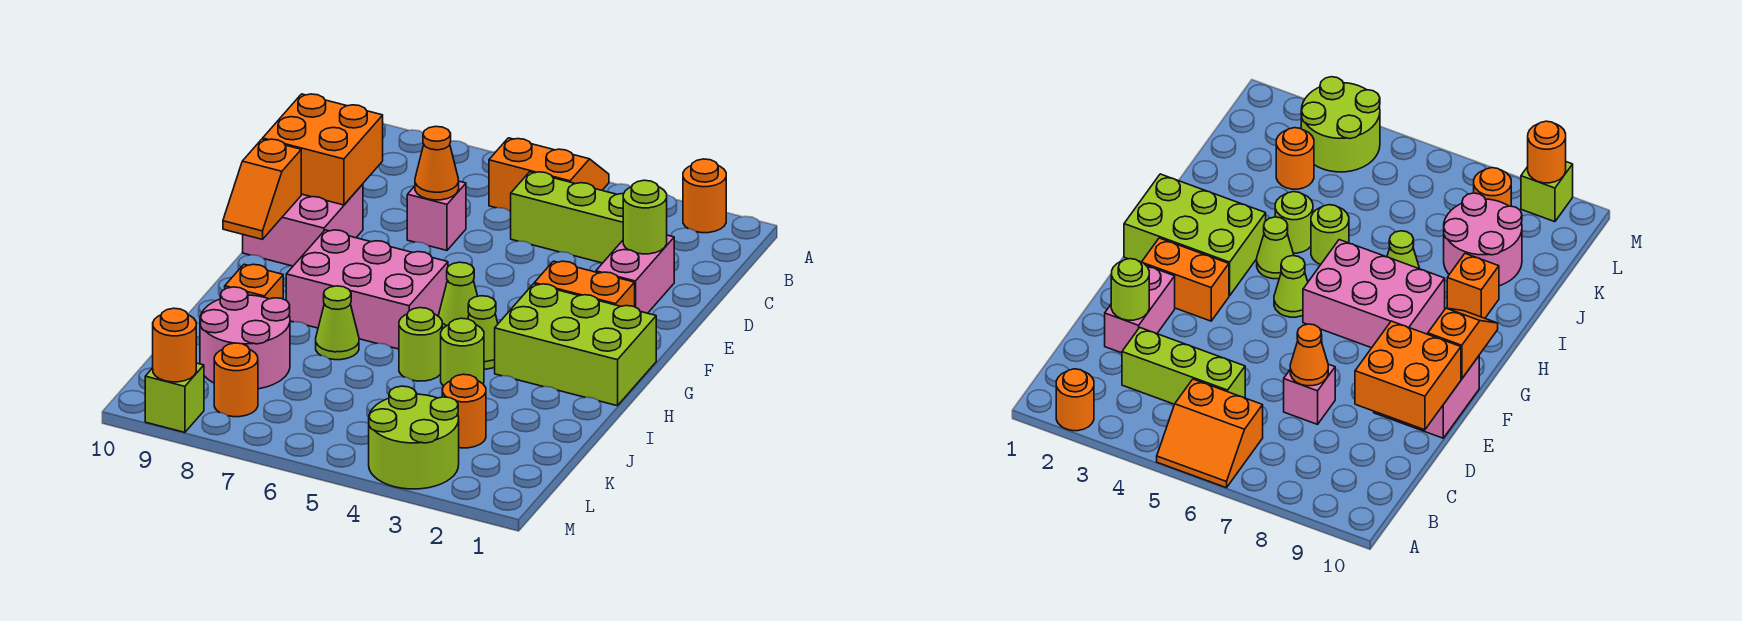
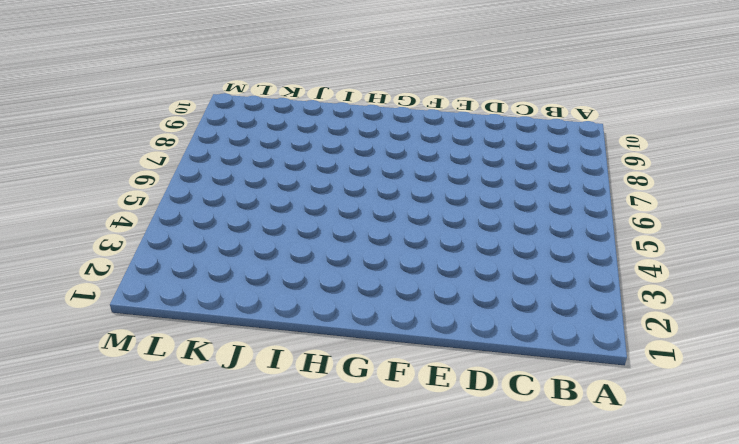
none -> orange round brick A2 level 1
none -> orange slope A5:B6 level 1 top B
none -> lime brick C3:C5 level 1

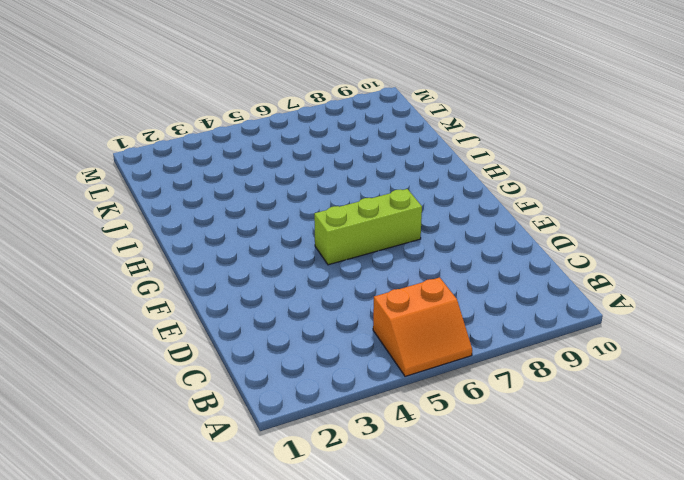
lime brick F5:F7 level 1 -> lime brick C3:C5 level 1
none -> orange round brick A2 level 1
none -> pink brick D2:E2 level 1
none -> pink brick D7 level 1

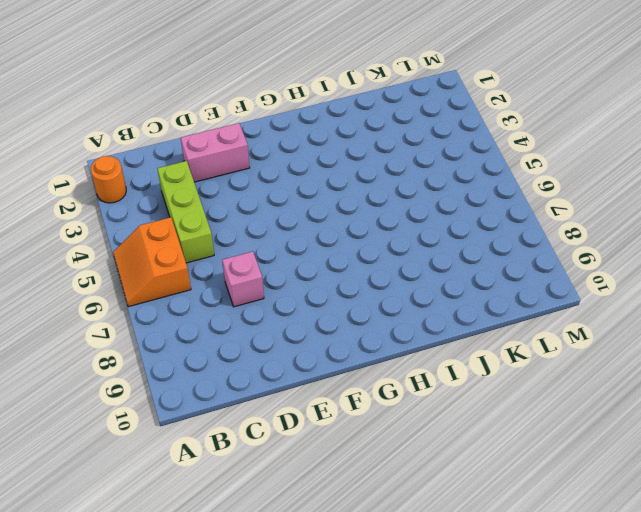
none -> pink brick E9:F10 level 1
none -> orange brick F2:F3 level 1
none -> lime brick G1:H3 level 1

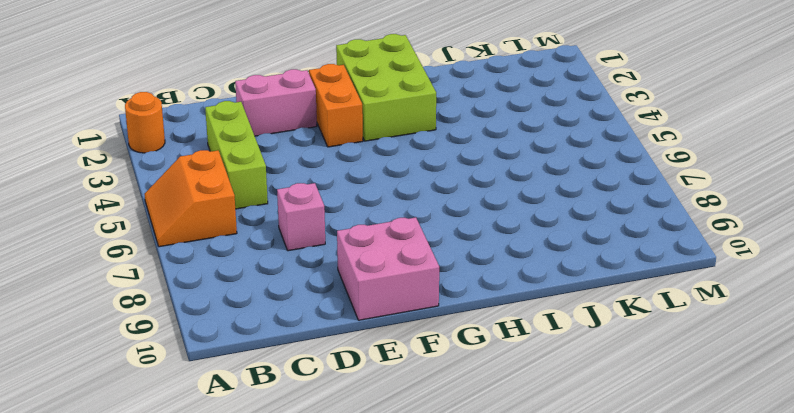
none -> lime cone G5 level 1
none -> pink brick G6:H8 level 1
none -> lime cone H4 level 1

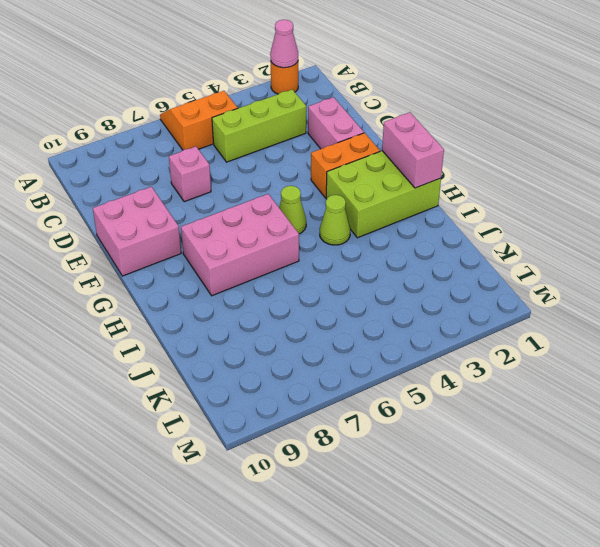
pink cone A2 level 2 -> none
pink brick G1:H1 level 2 -> none
none -> lime round brick I4 level 1
none -> lime round brick I5 level 1
none -> lime cone I7 level 1

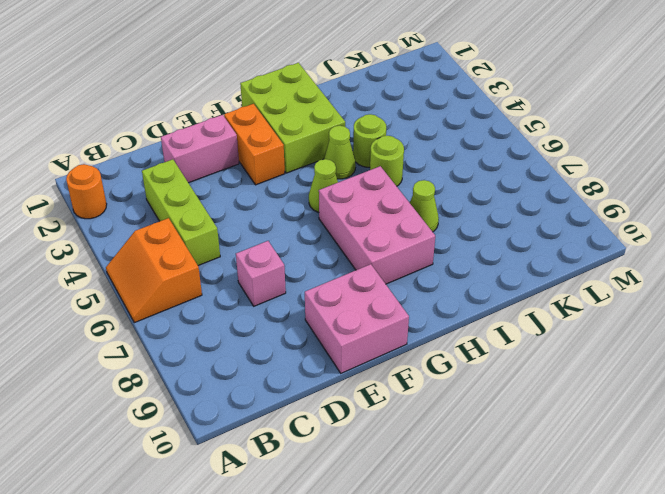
none -> orange brick I9 level 1
none -> pink round brick J8:K9 level 1
none -> orange round brick K3 level 1

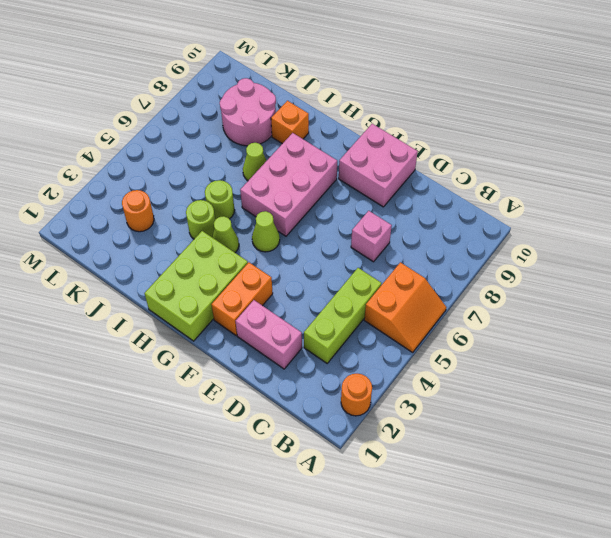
none -> lime round brick L3:M4 level 1
none -> orange round brick L8 level 1
none -> lime brick M9 level 1

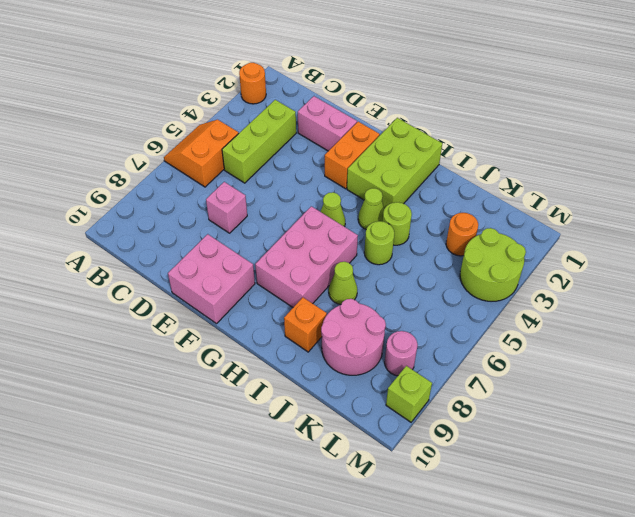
pink round brick L8 level 1 -> orange round brick L8 level 1
none -> lime round brick D2 level 2
none -> orange cone D7 level 2
none -> orange brick D9:E10 level 2

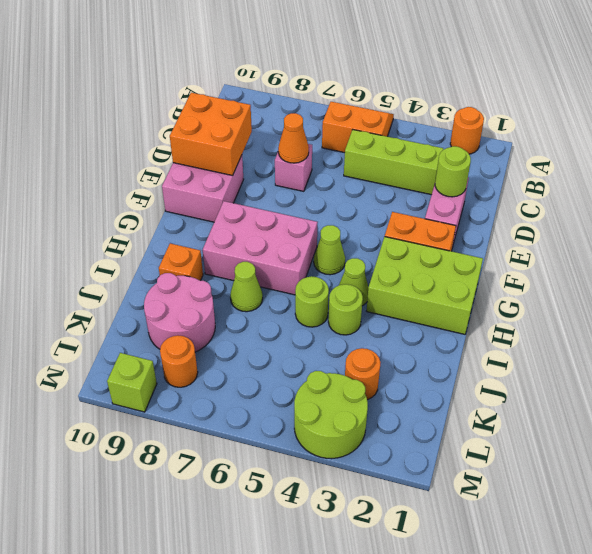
none -> orange slope F10:G10 level 2 top F
none -> orange round brick M9 level 2

